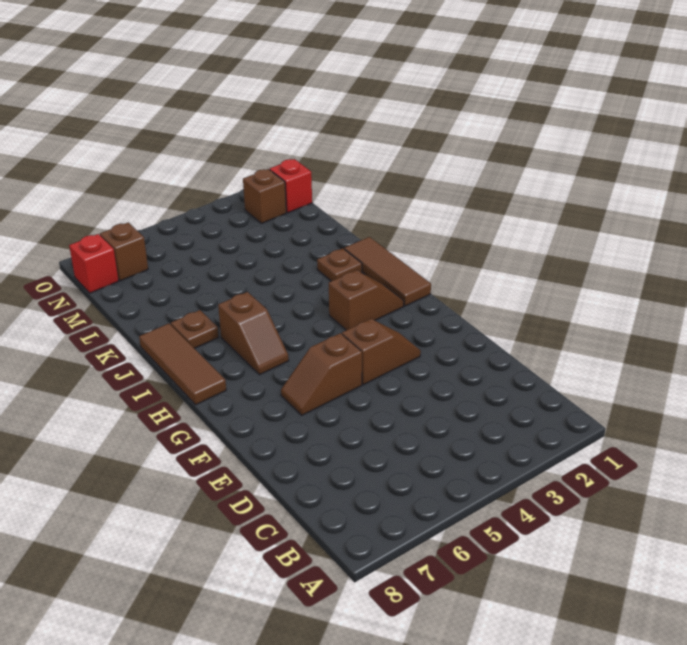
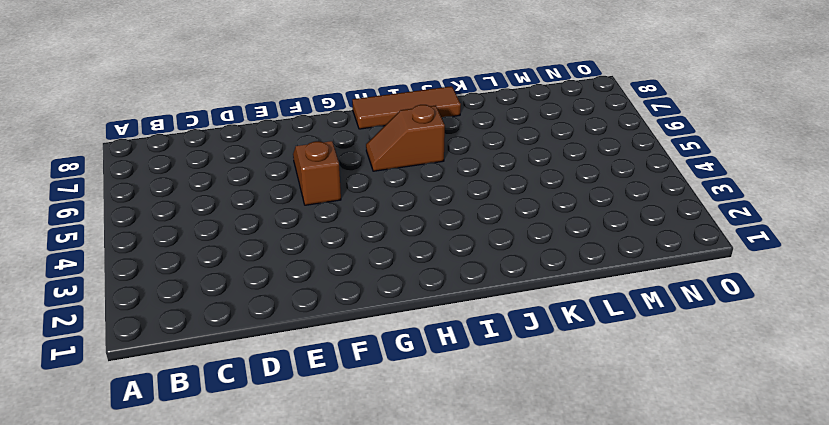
none -> brown slope F3:F4 level 1 top 4
none -> brown tile H1:J1 level 1
none -> brown slope H2:H3 level 1 top 3

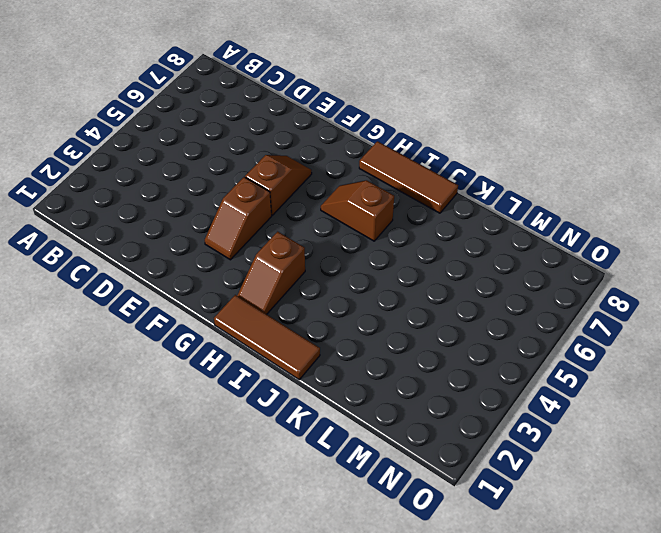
none -> brown plate J2 level 1
none -> brown plate J7 level 1
none -> red brick N1 level 1

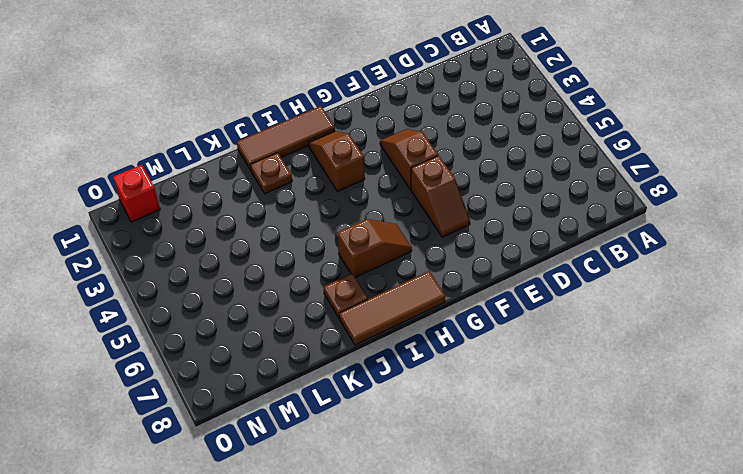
none -> brown brick N2 level 1
none -> brown brick N7 level 1
none -> red brick N8 level 1

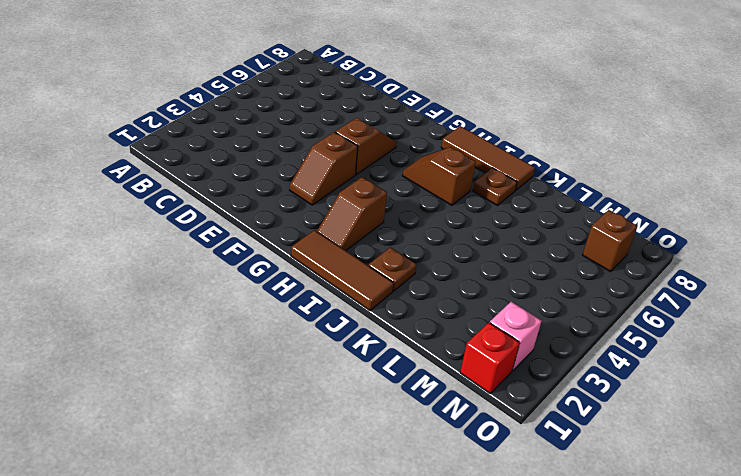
pink brick N2 level 1 -> brown brick N2 level 1
none -> red brick N8 level 1

